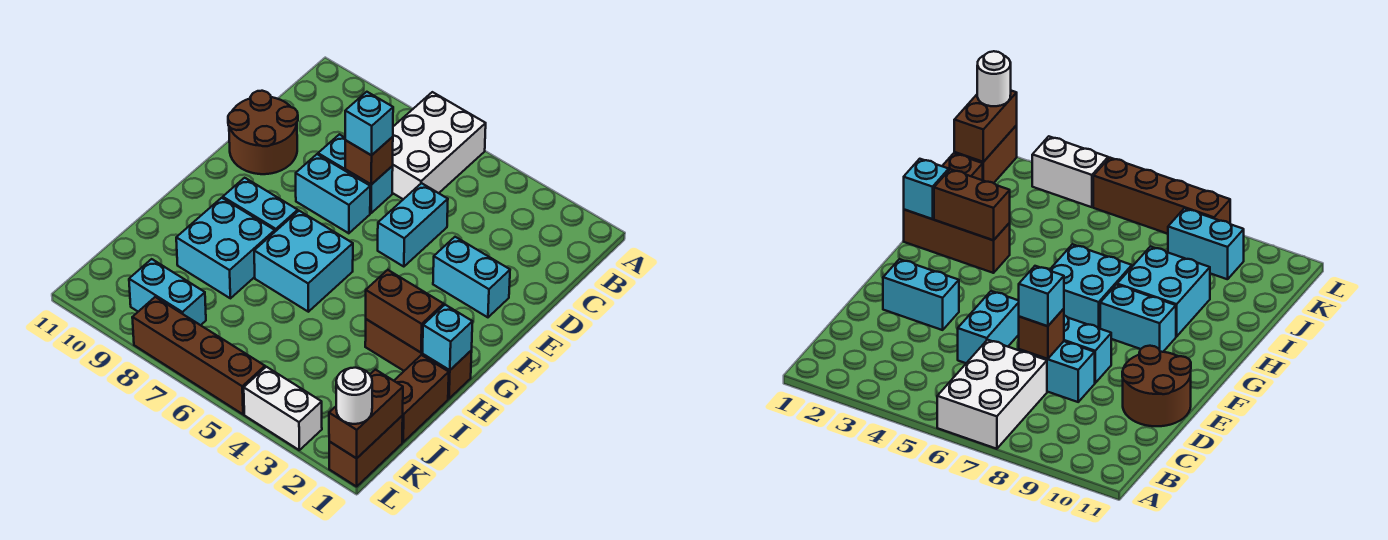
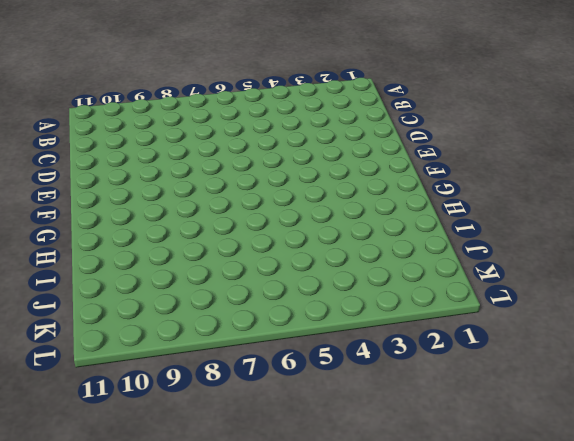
none -> white brick A6:C7 level 1
none -> cyan brick D5:E5 level 1
none -> cyan brick D7:D8 level 1

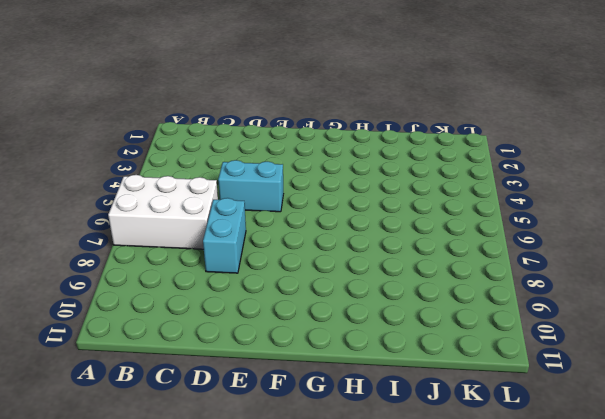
none -> brown round brick D10:E11 level 1
none -> cyan brick E2:E3 level 1
none -> cyan brick E7:E8 level 1

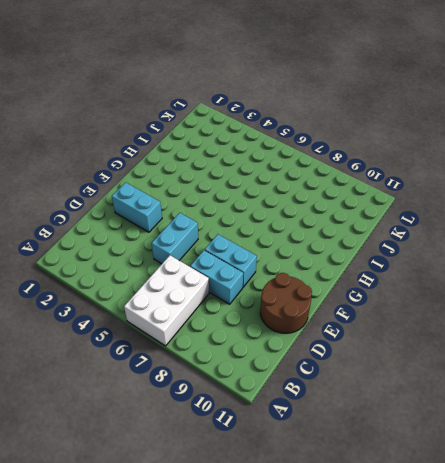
none -> cyan brick G6:H7 level 1
none -> cyan brick G8:G9 level 1
none -> brown brick H1:H3 level 1

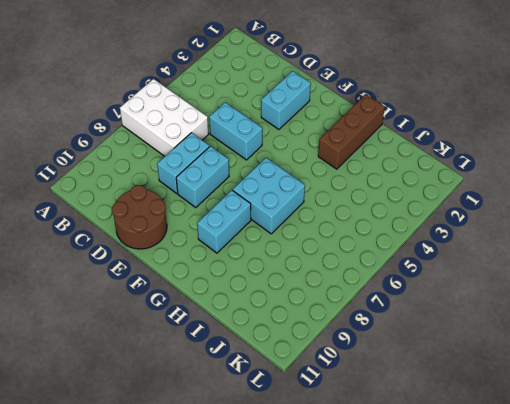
none -> cyan brick H8:I9 level 1
none -> brown brick I1:J1 level 1
none -> brown brick K1:L1 level 1

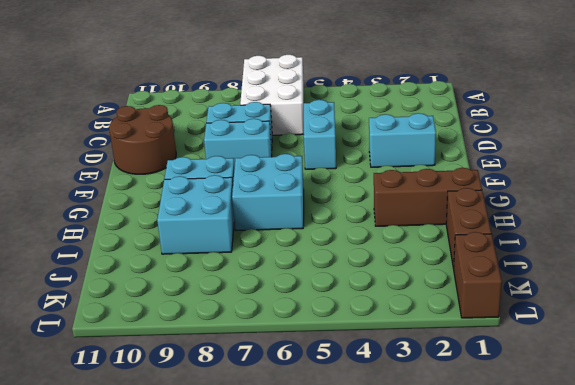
none -> cyan brick K8:K9 level 1
none -> white brick L3:L4 level 1
none -> brown brick L5:L8 level 1

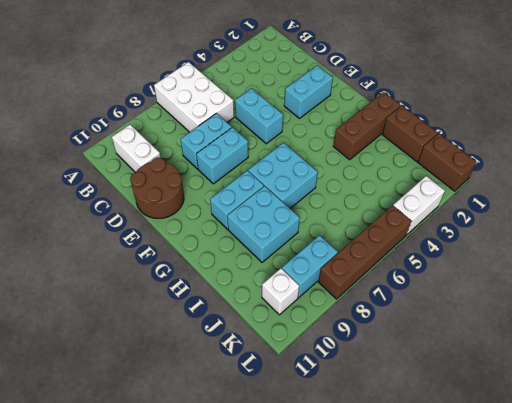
white brick B10:C10 level 1 -> none
white brick K10 level 1 -> none
none -> brown brick D7 level 2
none -> cyan brick H1 level 2
none -> brown brick H2:H3 level 2

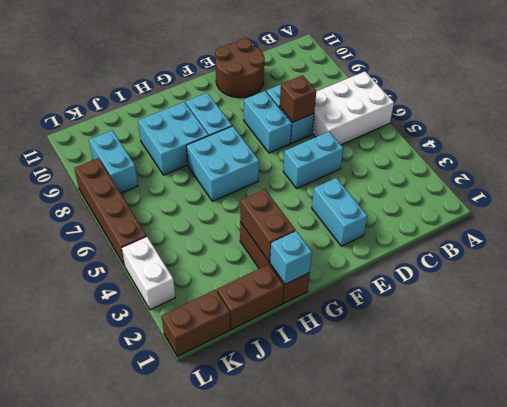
none -> brown brick K1:L1 level 2
none -> cyan brick D7 level 3
none -> white round brick L1 level 3

